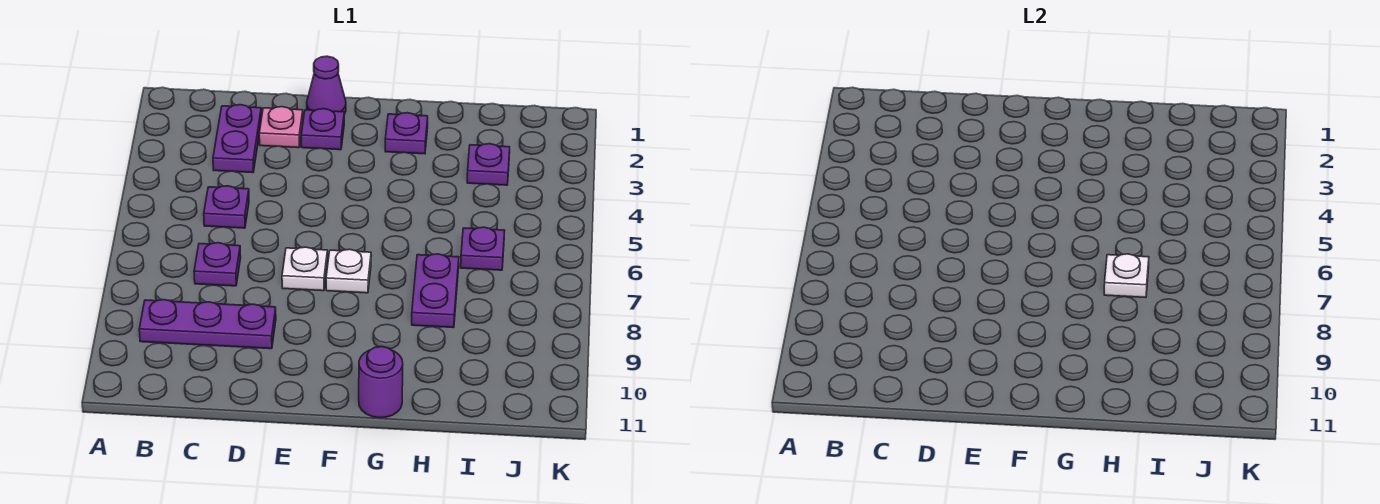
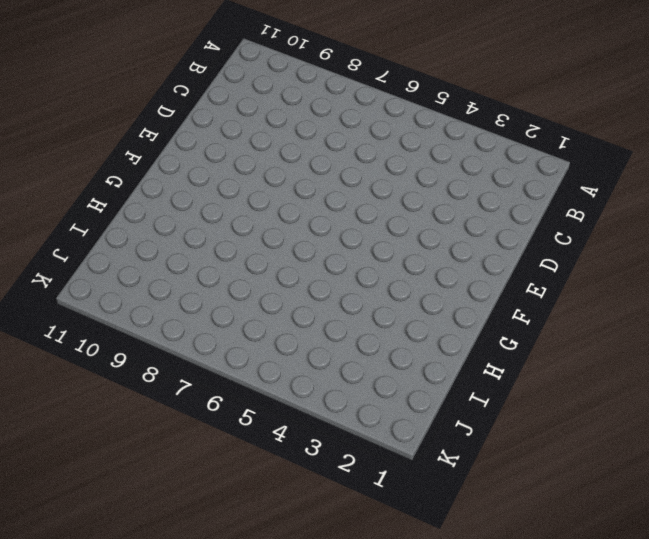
none -> purple plate B9:D9 level 1
none -> purple plate C2:C3 level 1
none -> purple plate C5 level 1

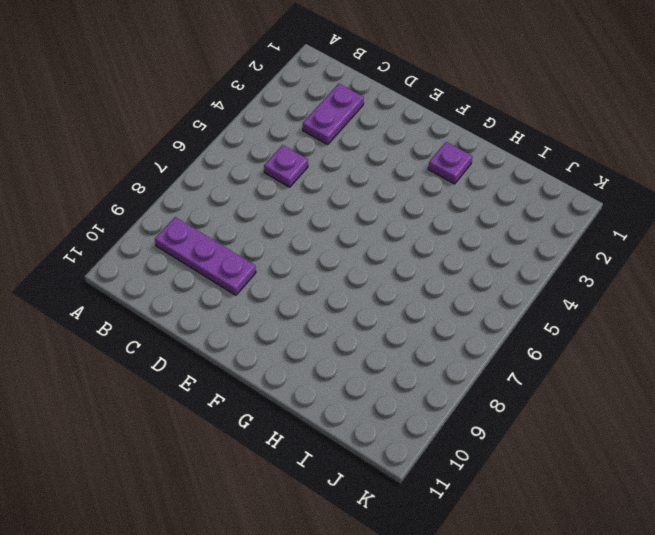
none -> purple plate C7 level 1
none -> pink plate D2 level 1
none -> purple cone E1 level 1

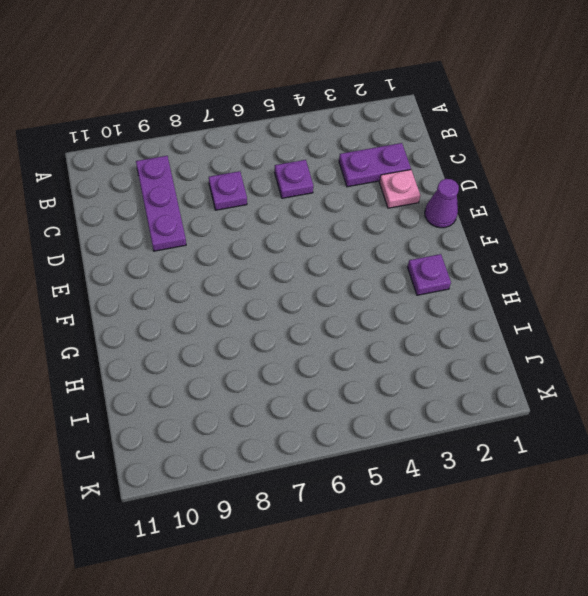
none -> purple plate E2 level 1
none -> white plate E7 level 1
none -> white plate F7 level 1

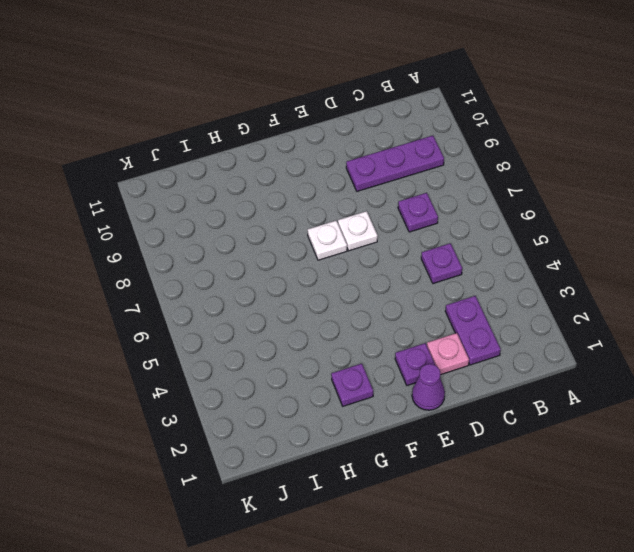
none -> purple round brick G11 level 1
none -> purple plate H7:H8 level 1
none -> purple plate I3 level 1

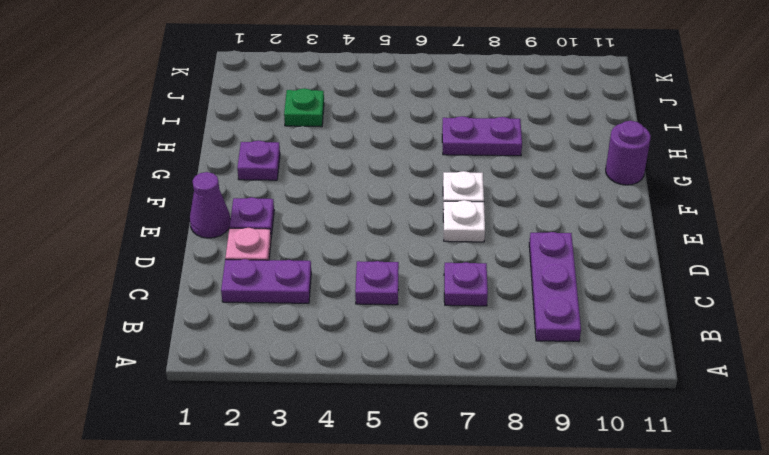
green plate I3 level 1 -> purple plate I3 level 1
none -> purple plate I6 level 1
none -> white plate H7 level 2

